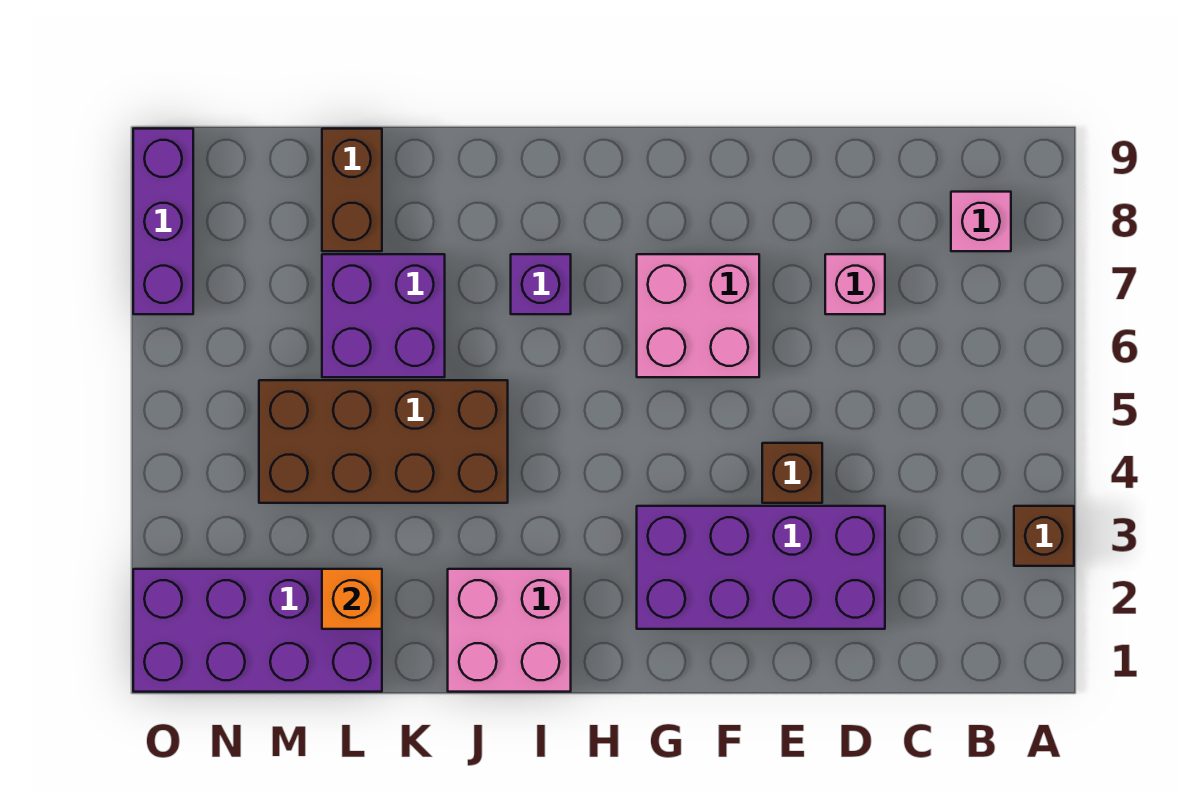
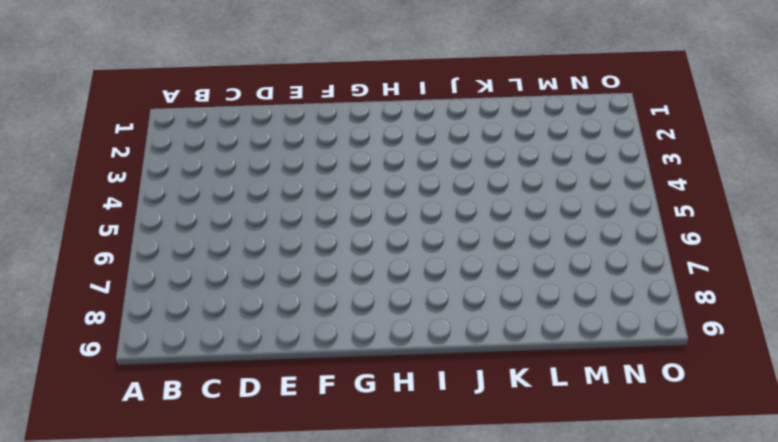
none -> brown brick A3 level 1
none -> pink brick B8 level 1
none -> purple brick D2:G3 level 1

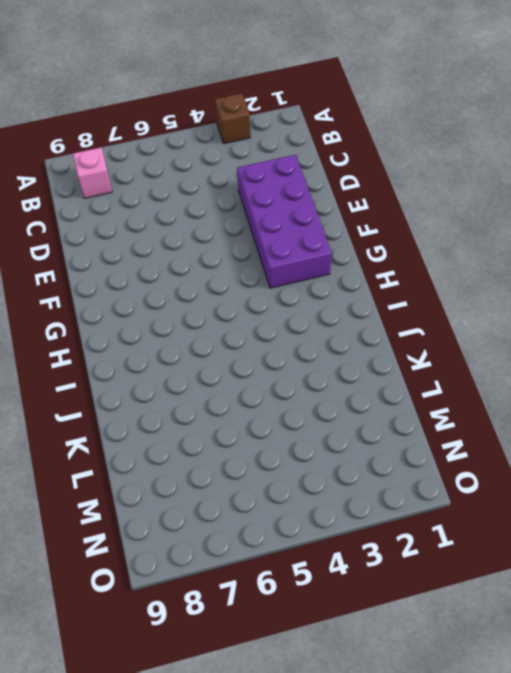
none -> pink brick D7 level 1
none -> brown brick E4 level 1
none -> pink brick F6:G7 level 1

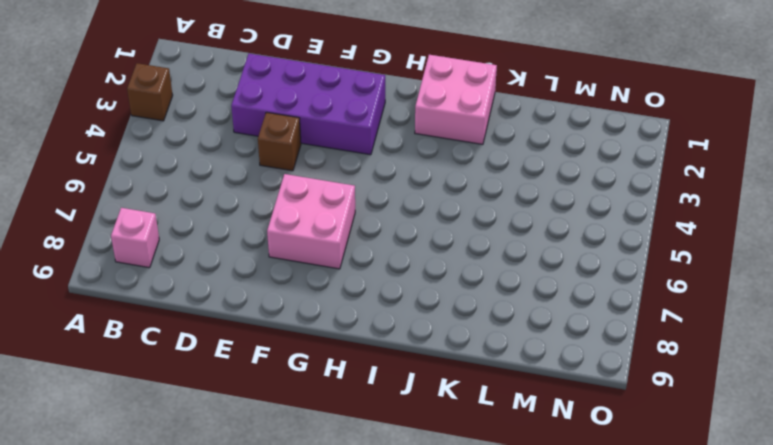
none -> pink brick D7 level 1
none -> purple brick I7 level 1
none -> brown brick J4:M5 level 1

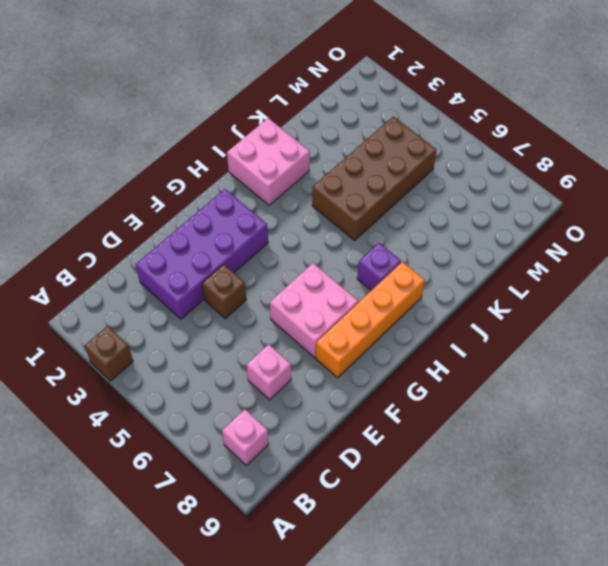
orange brick F8:I8 level 1 -> none
none -> purple brick K6:L7 level 1
none -> purple brick L1:O2 level 1
none -> brown brick L8:L9 level 1

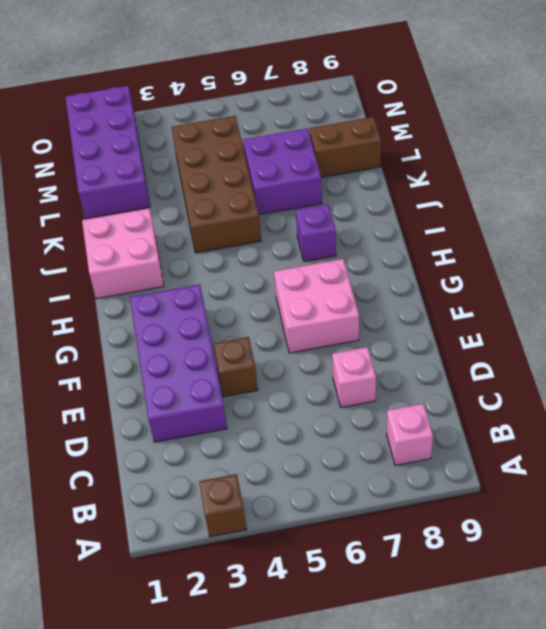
none -> purple brick O7:O9 level 1
none -> orange brick L2 level 2

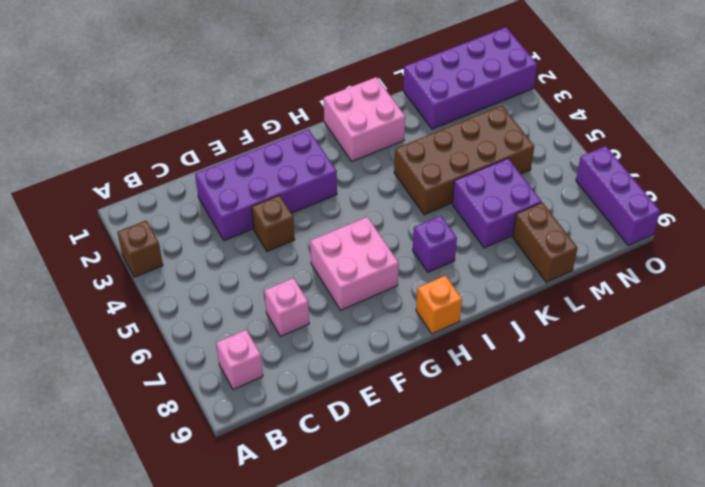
orange brick H9 level 1 -> orange brick L2 level 2

